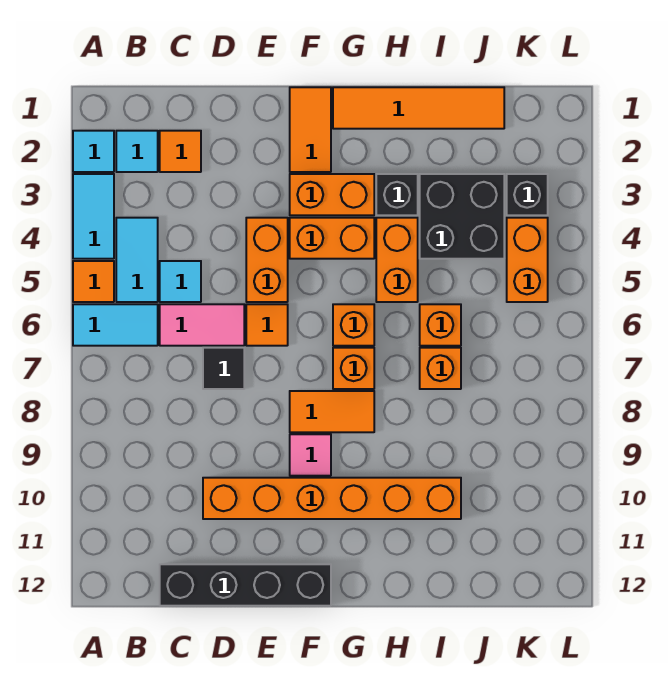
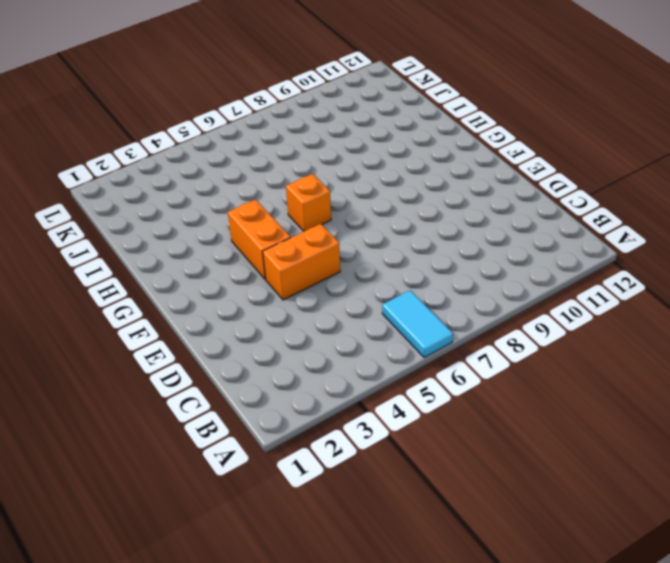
none -> cyan tile A2 level 1
none -> cyan tile A3:A4 level 1
none -> orange tile A5 level 1

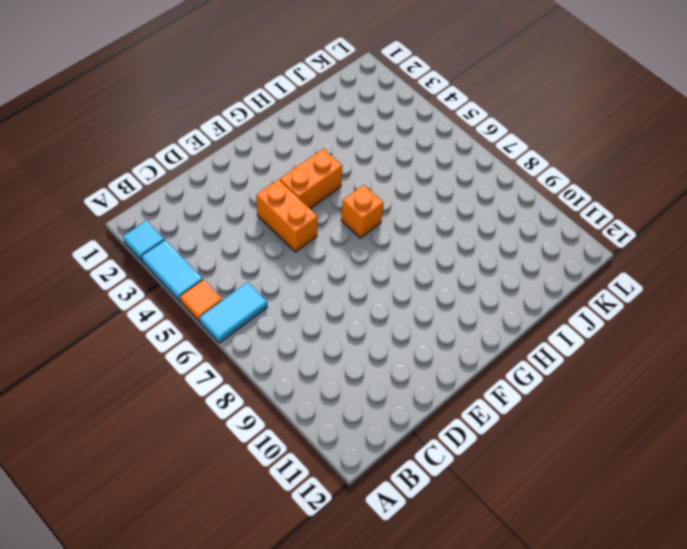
none -> cyan tile B2 level 1
none -> cyan tile B4:B5 level 1
none -> orange tile C2 level 1

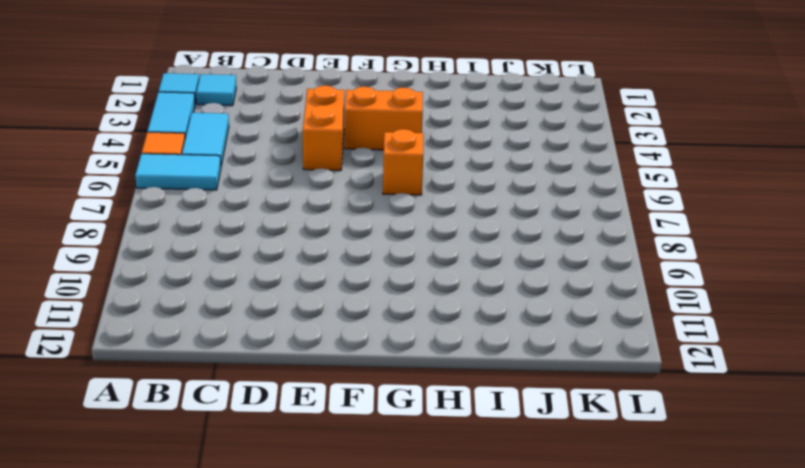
none -> orange tile C2 level 1
none -> cyan tile C5 level 1
none -> pink tile C6:D6 level 1

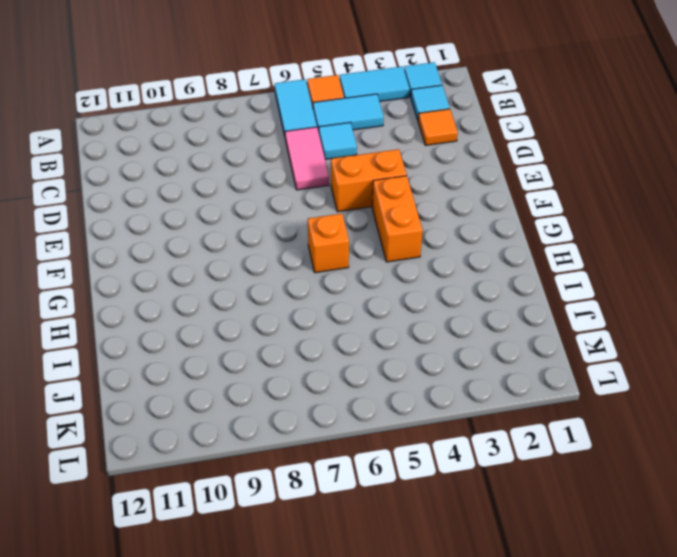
none -> black brick C12:F12 level 1
none -> black tile D7 level 1
none -> orange brick D10:I10 level 1

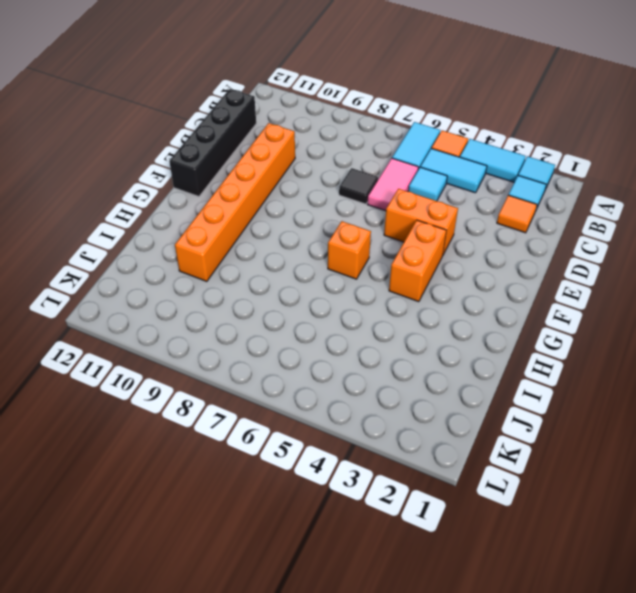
none -> orange tile E6 level 1
none -> orange tile F1:F2 level 1
none -> orange brick F3:G3 level 1

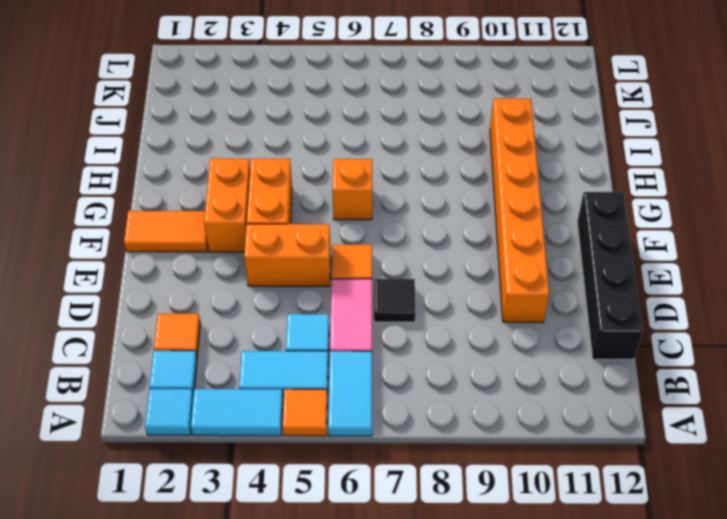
none -> orange tile F8:G8 level 1
none -> pink tile F9 level 1
none -> orange tile G1:J1 level 1

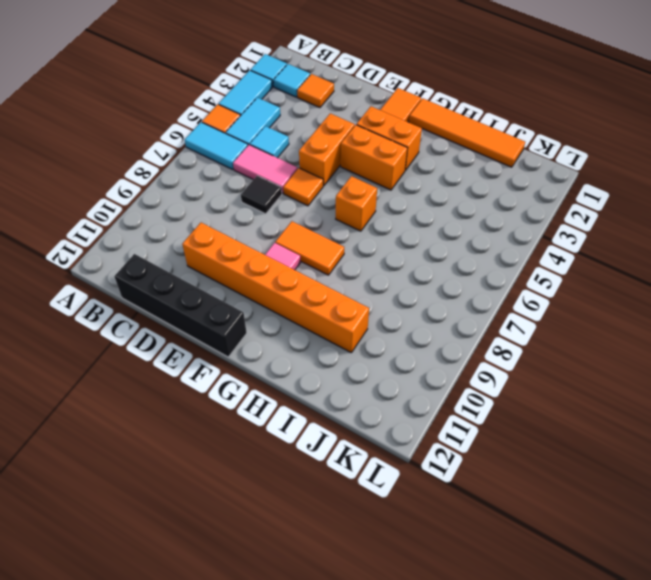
none -> orange brick G7 level 1
none -> black brick H3 level 1
none -> orange brick H4:H5 level 1

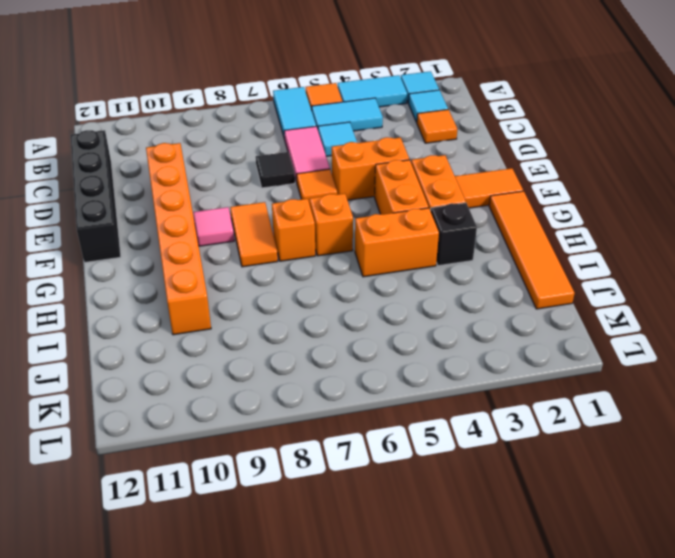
none -> black brick I3:J4 level 1
none -> orange brick I6 level 1
none -> orange brick I7 level 1

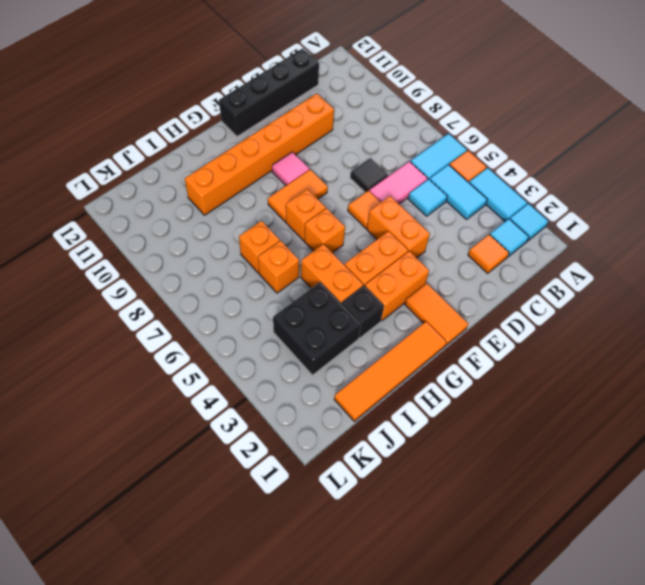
none -> black brick K3 level 1
none -> orange brick K4:K5 level 1

